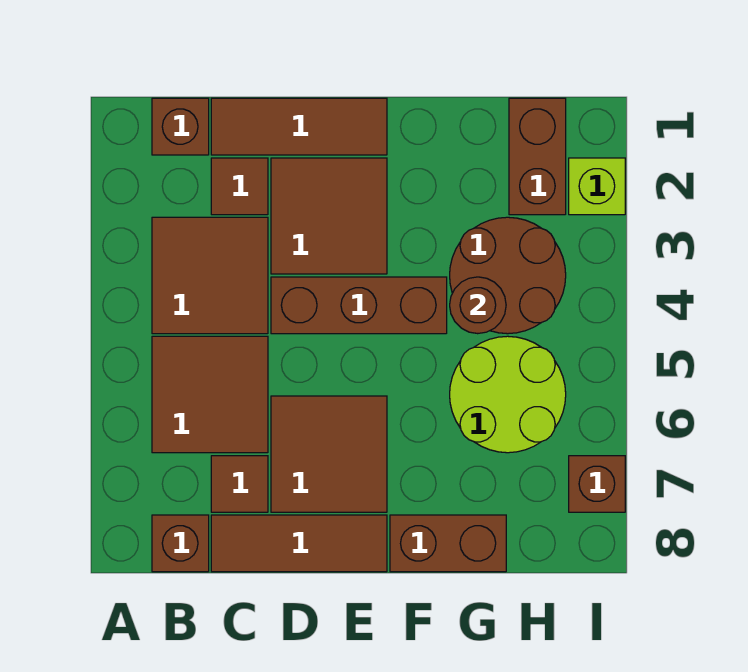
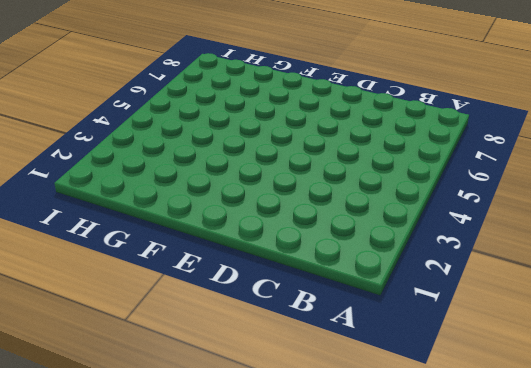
none -> brown brick B1 level 1
none -> brown tile B3:C4 level 1
none -> brown tile B5:C6 level 1

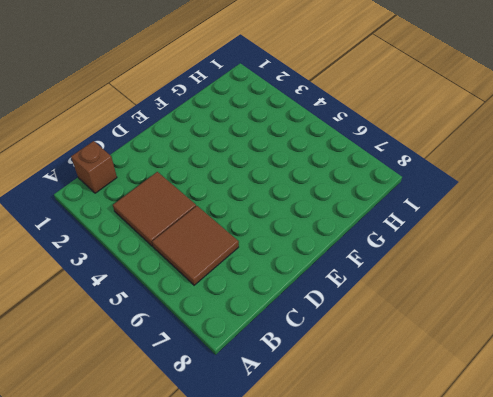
none -> brown brick B8 level 1
none -> brown tile C1:E1 level 1
none -> brown tile C2 level 1

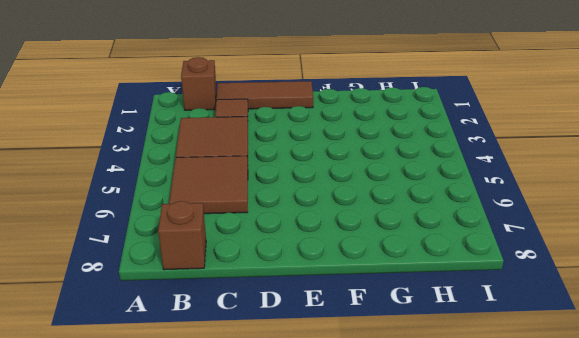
none -> brown tile C7 level 1
none -> brown tile C8:E8 level 1
none -> brown tile D2:E3 level 1

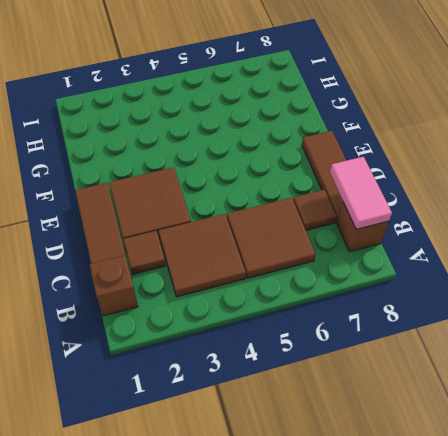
pink tile B8:C8 level 2 -> none
none -> brown brick D4:F4 level 1
none -> brown tile D6:E7 level 1
none -> brown brick F8:G8 level 1

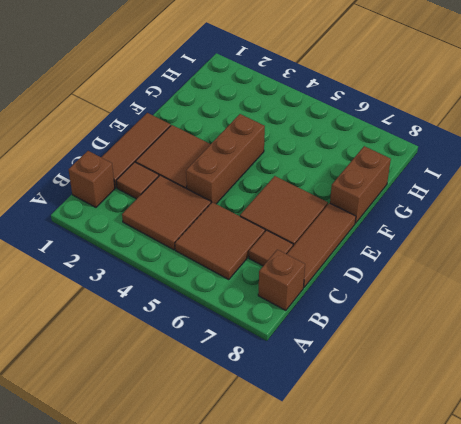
none -> brown round brick G3:H4 level 1
none -> lime round brick G5:H6 level 1
none -> brown brick H1:H2 level 1

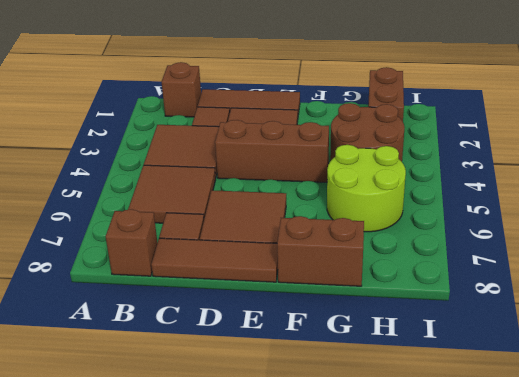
none -> lime brick I2 level 1
none -> brown brick I7 level 1
none -> brown round brick G4 level 2

